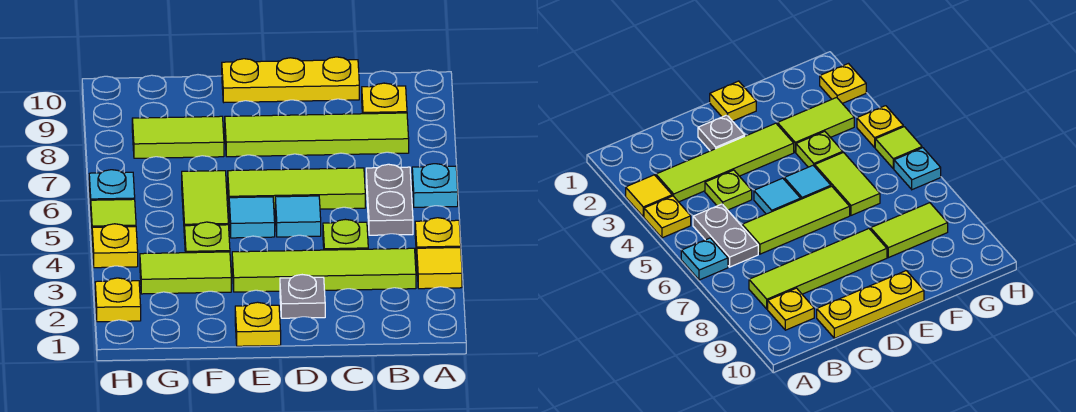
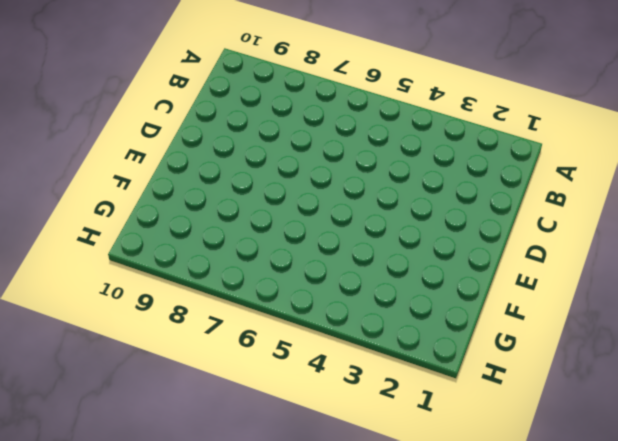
none -> yellow tile A3 level 1
none -> yellow plate A4 level 1
none -> cyan plate A6 level 1

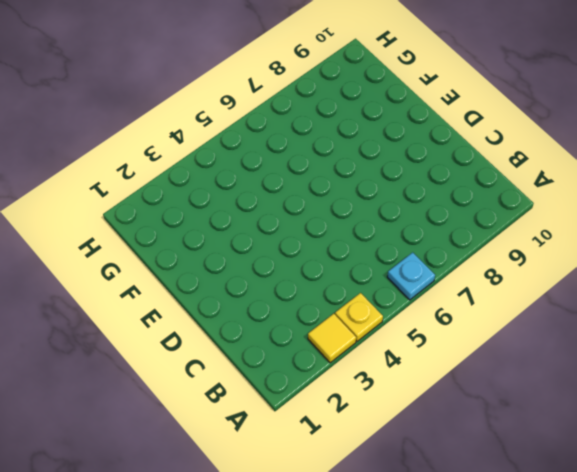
none -> lime tile B3:E3 level 1
none -> grey plate B5:B6 level 1
none -> lime tile B8:E8 level 1

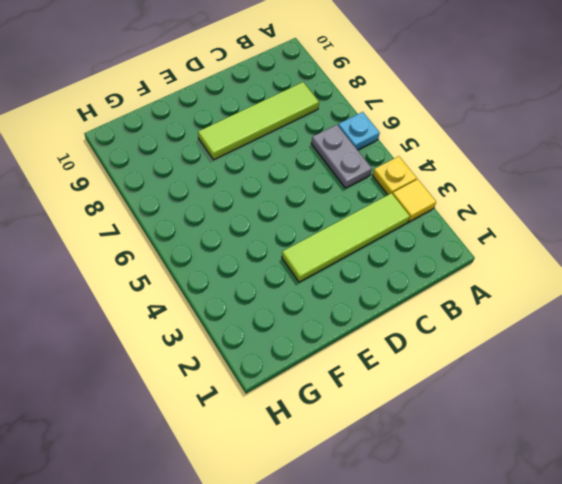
none -> yellow plate B9 level 1
none -> lime plate C4 level 1
none -> lime tile C6:E6 level 1

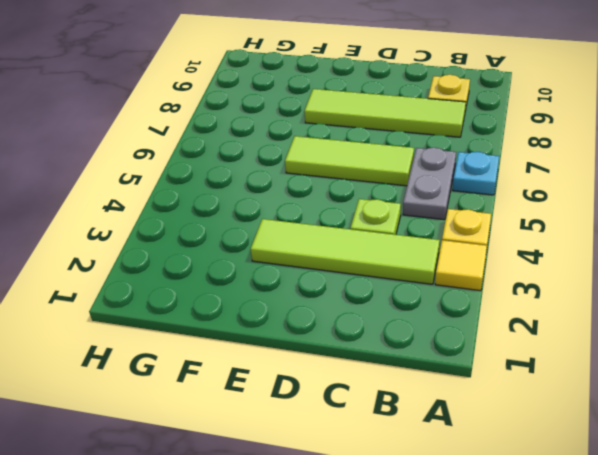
none -> yellow plate C10:E10 level 1
none -> grey plate D2 level 1
none -> cyan tile D5 level 1

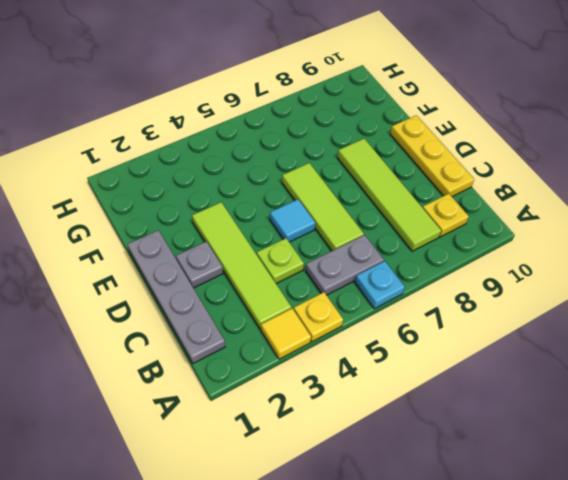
grey plate B1:E1 level 1 -> yellow plate E1 level 1
none -> cyan tile E5 level 1
none -> lime tile F3:G3 level 1
none -> lime plate F4 level 1

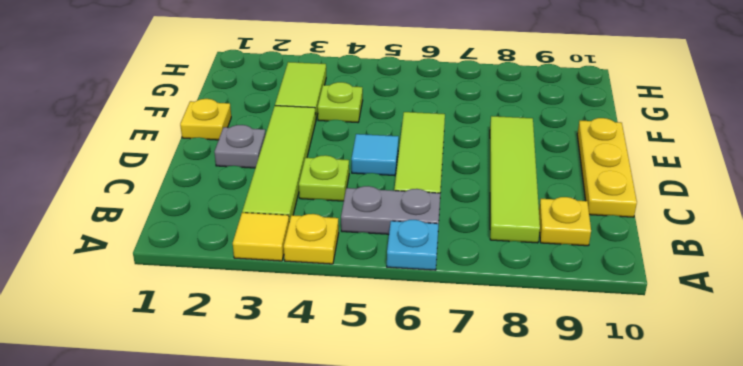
none -> cyan tile E5 level 1
none -> lime tile F5:F6 level 1
none -> lime tile F8:G8 level 1

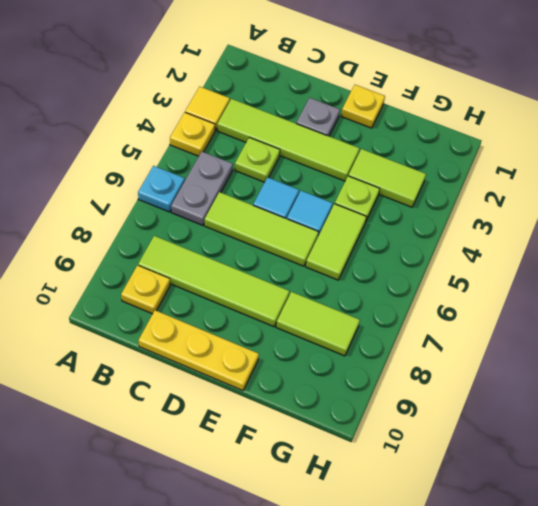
none -> yellow plate H2 level 1
none -> yellow plate H4 level 1
none -> lime tile H5 level 1

